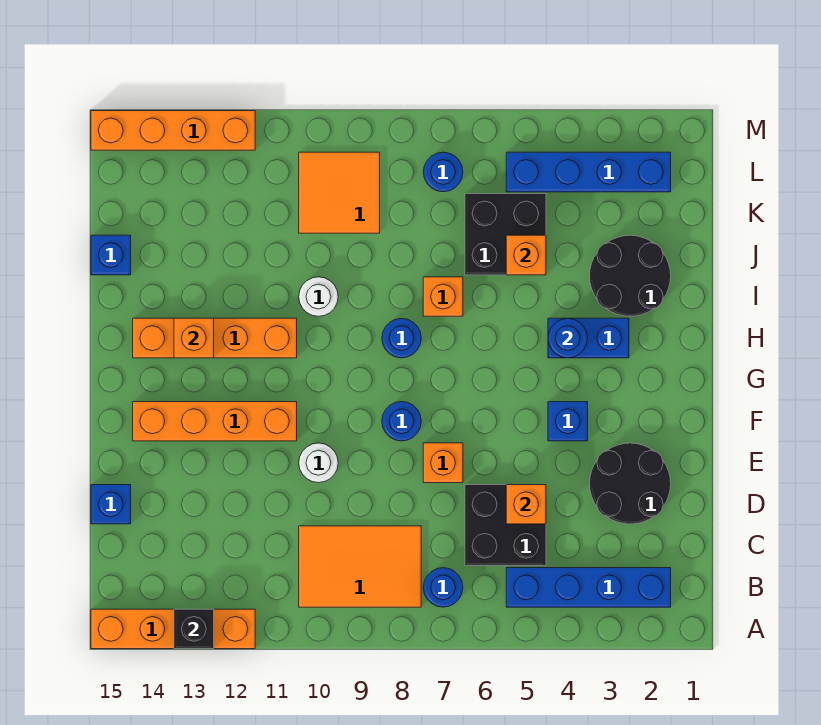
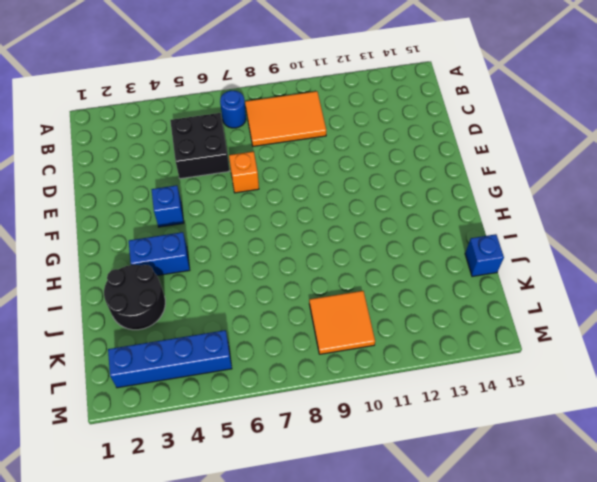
none -> orange brick A12:A15 level 1
none -> blue brick B2:B5 level 1
none -> black round brick D2:E3 level 1

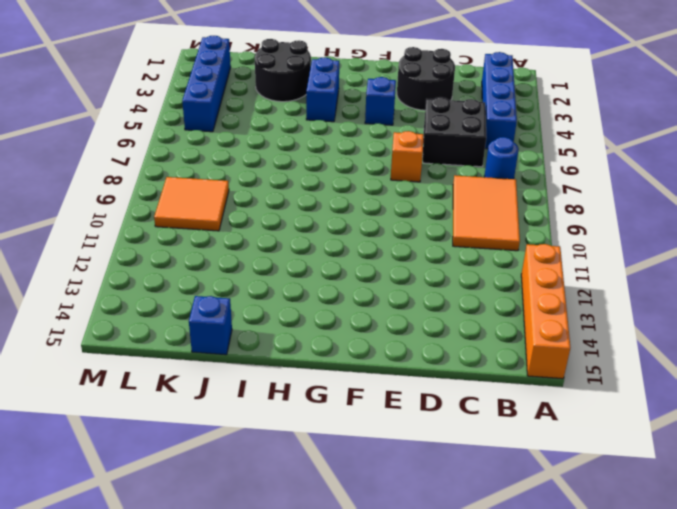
none -> blue brick D15 level 1
none -> white round brick E10 level 1
none -> blue round brick F8 level 1

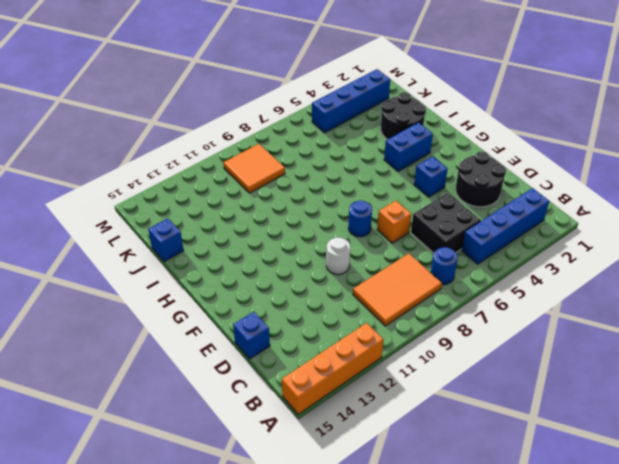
none -> orange brick F11:F14 level 1
none -> blue round brick H8 level 1
none -> orange brick H11:H14 level 1

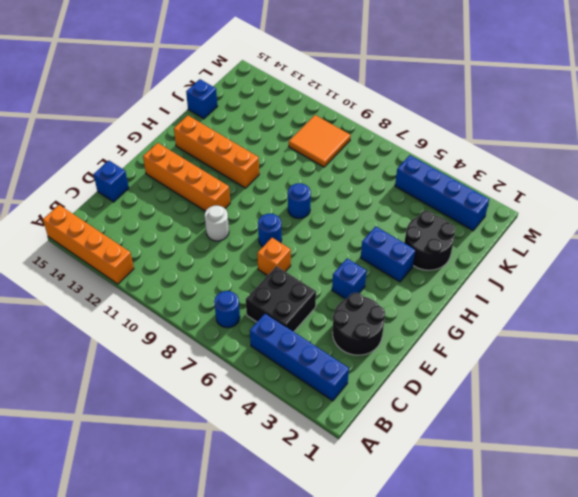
none -> orange tile B8:C10 level 1
none -> orange brick I7 level 1
none -> white round brick I10 level 1

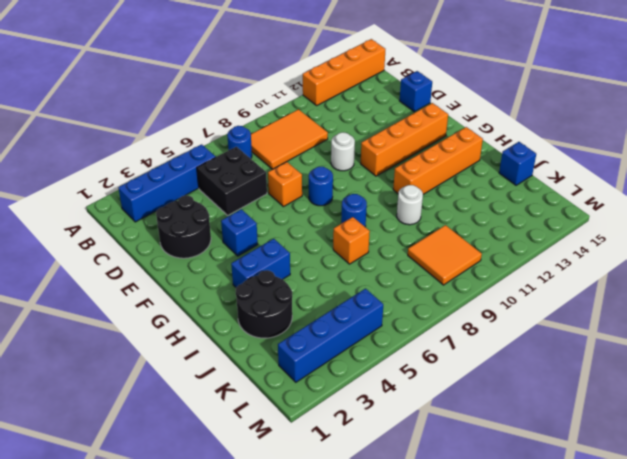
none -> black brick J5:K6 level 1
none -> blue round brick L7 level 1
none -> orange brick M12:M15 level 1

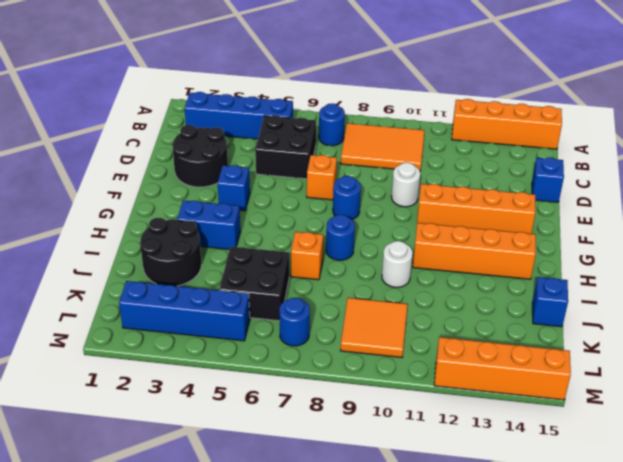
none -> black brick A13 level 2
none -> orange brick D5 level 2
none -> blue round brick H4 level 2

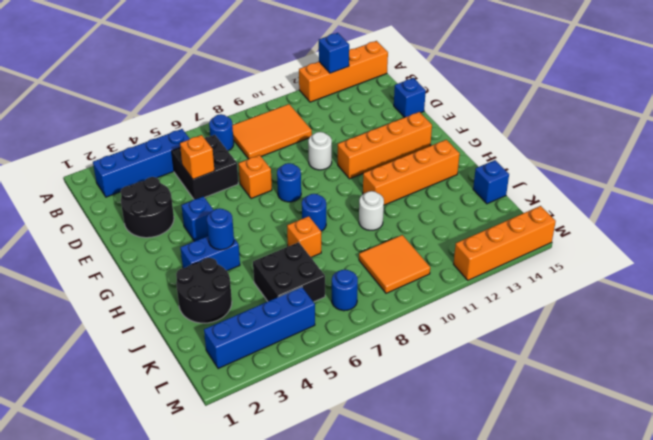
blue brick A13 level 2 -> black brick A13 level 2
none -> orange brick H13 level 2
none -> orange brick J5 level 2

